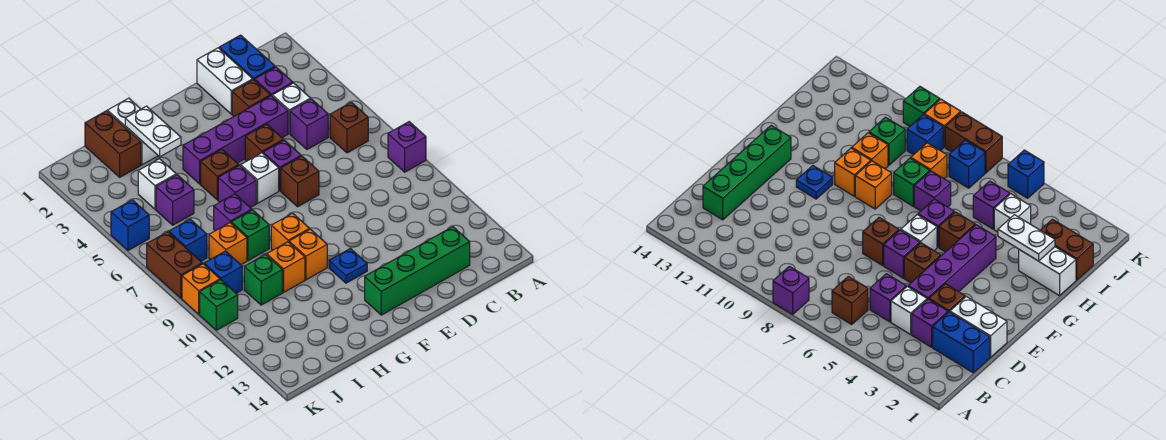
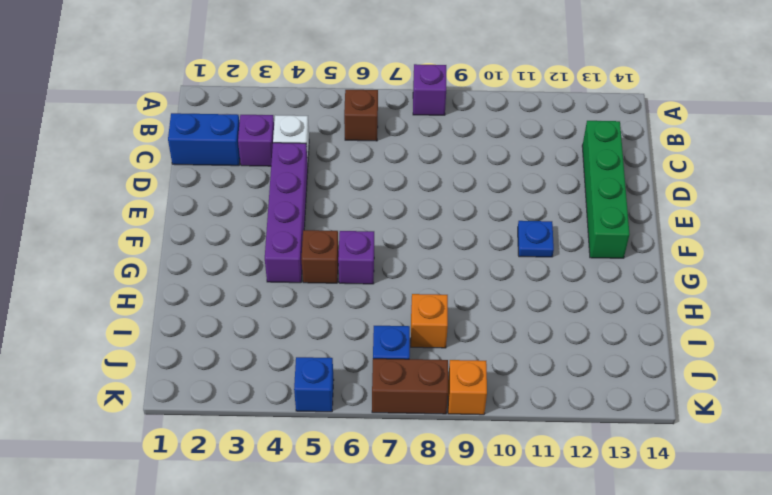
none -> purple brick C5 level 1
none -> white brick D1:D2 level 1
none -> brown brick D3 level 1
none -> brown brick E5 level 1

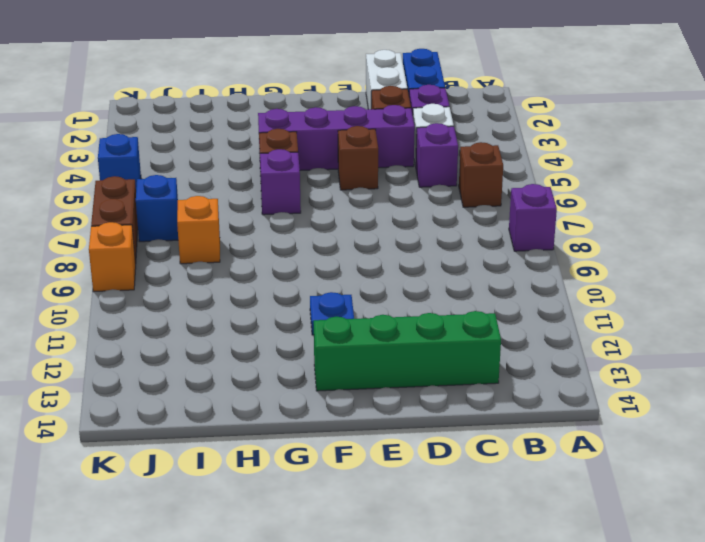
none -> purple brick E6 level 1
none -> brown brick E7 level 1
none -> white brick F6 level 1
none -> orange brick G9 level 1

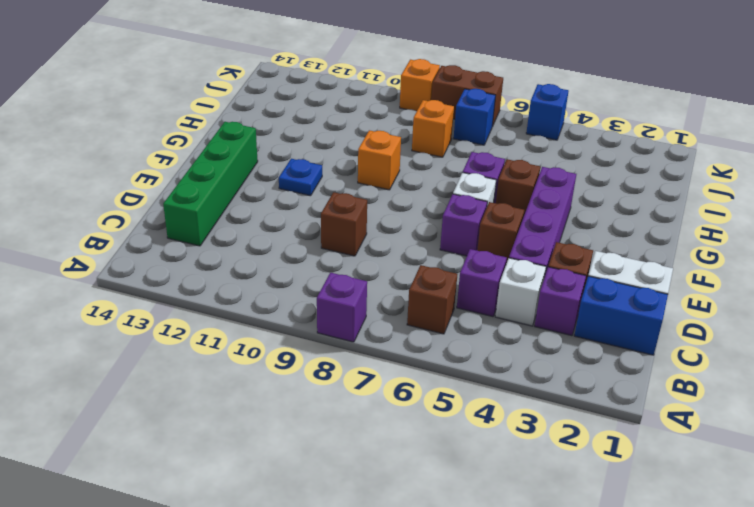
brown brick D9 level 1 -> brown brick E7 level 1
none -> orange brick G10 level 1
none -> white brick H1:H2 level 1
none -> purple brick H7 level 1
none -> green brick H8 level 1

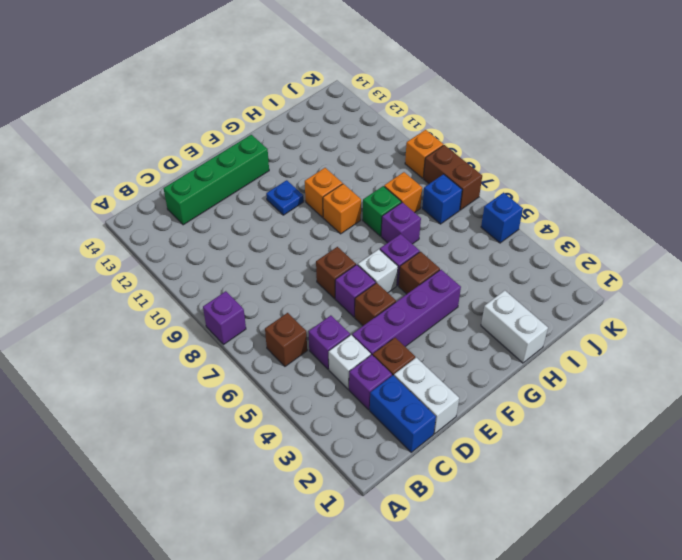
none -> orange brick H10 level 1
none -> brown brick I1:I2 level 1
none -> white brick I4 level 1
none -> purple brick I5 level 1

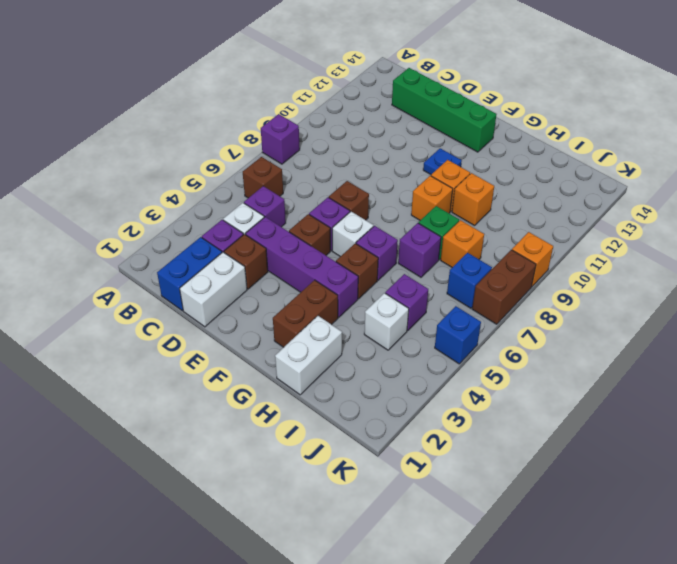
brown brick G2:G3 level 1 -> brown brick I1:I2 level 1
none -> green brick I10 level 1
none -> blue brick J9 level 1
none -> green brick K10 level 1
none -> white plate H2:H3 level 2

